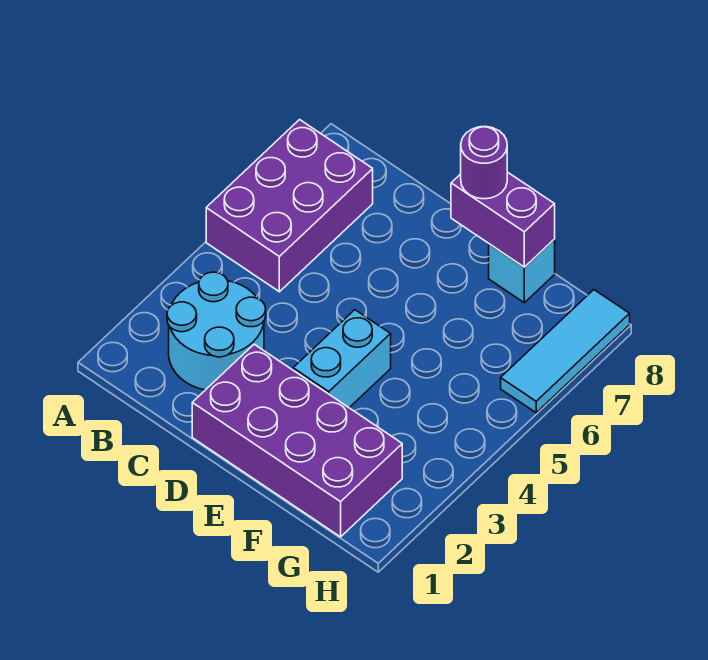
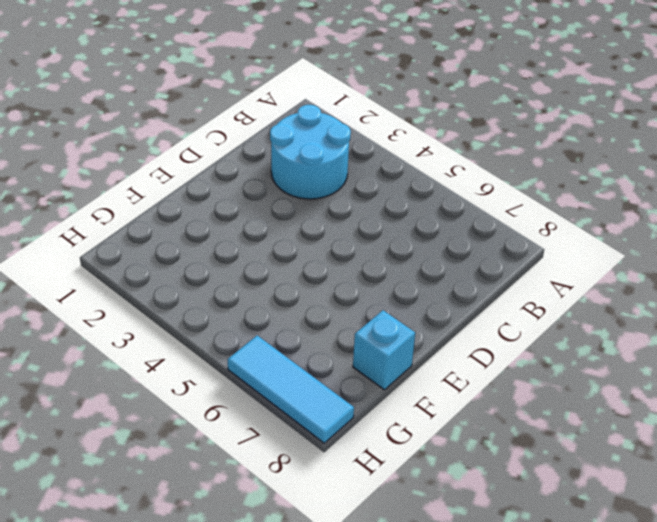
none -> purple brick A5:B7 level 1
none -> purple brick D1:G2 level 1

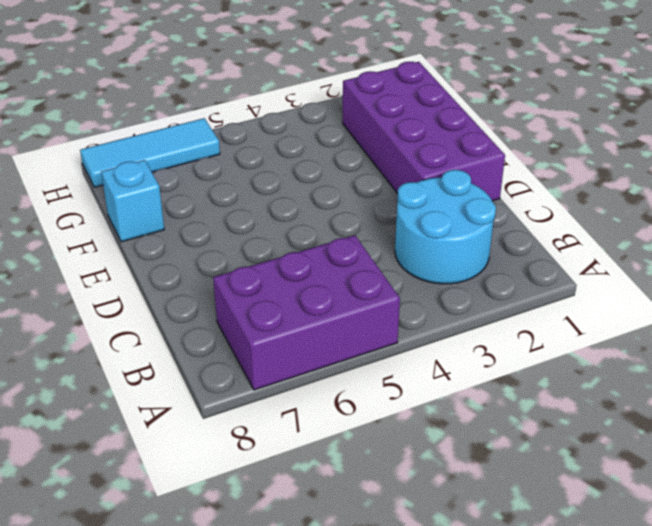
none -> cyan brick E3:E4 level 1
none -> purple brick E8:F8 level 2

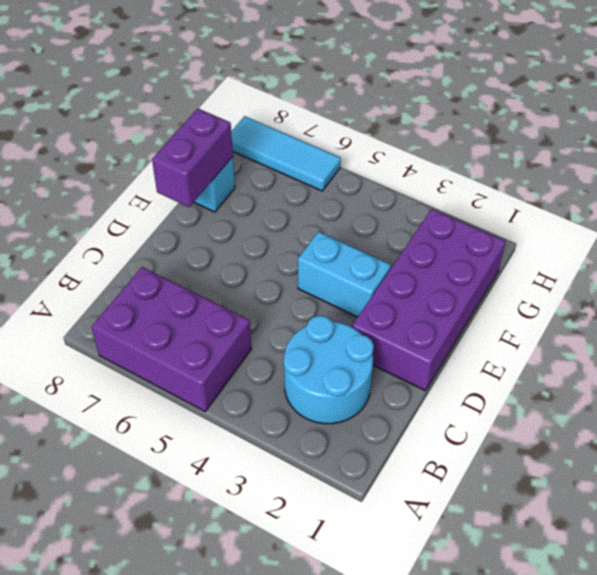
none -> purple round brick E8 level 3

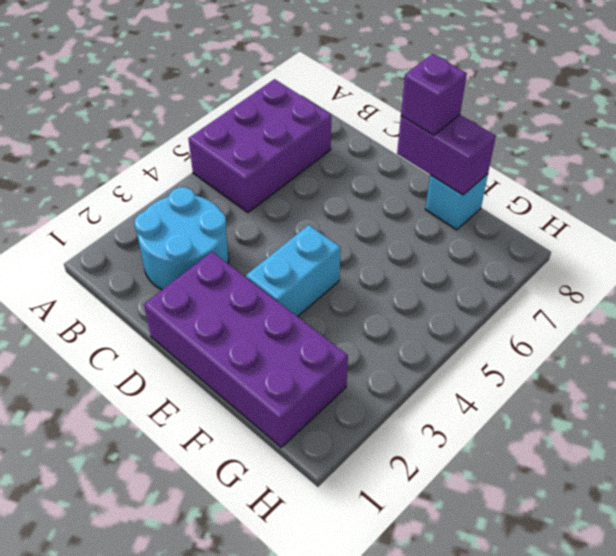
purple brick E8 level 3 -> purple round brick E8 level 3
none -> cyan tile H6:H8 level 1

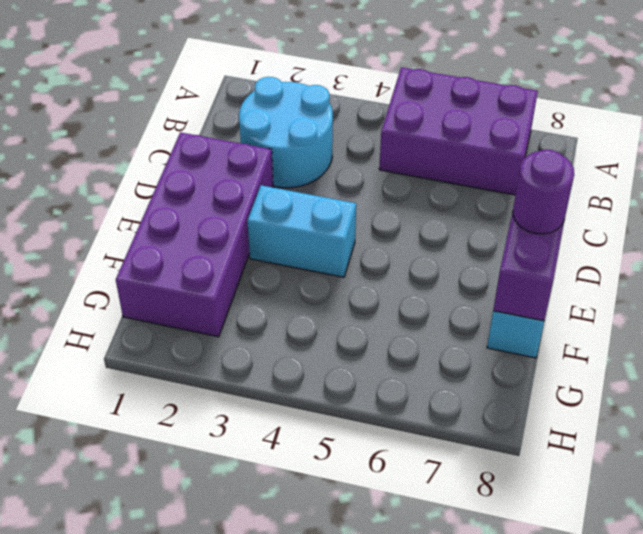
none -> cyan tile H6:H8 level 1

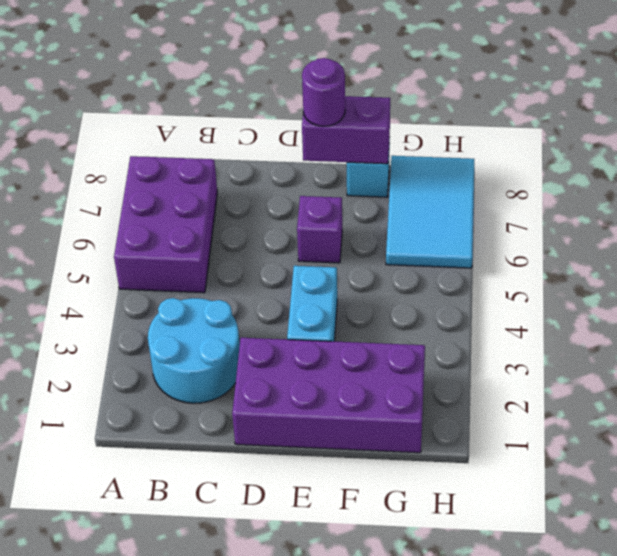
purple brick E6 level 1 -> none
cyan tile G6:H8 level 1 -> cyan tile H6:H8 level 1

